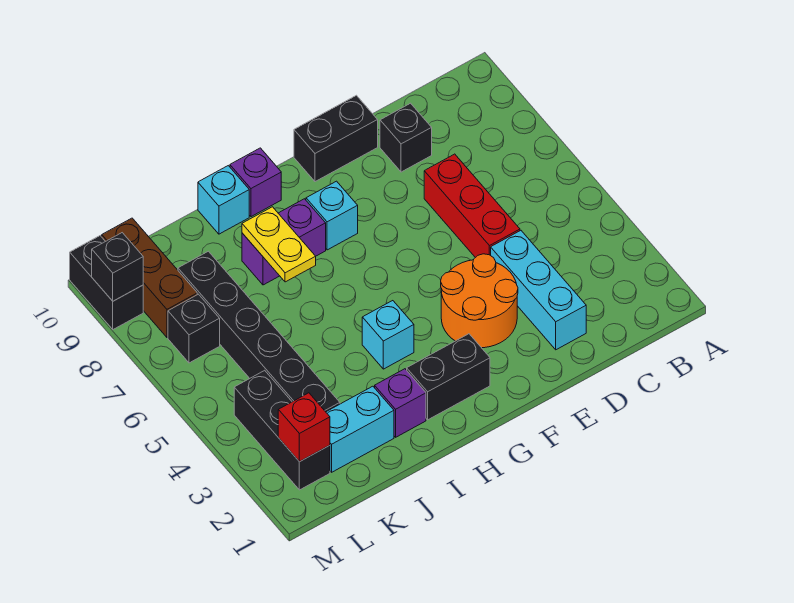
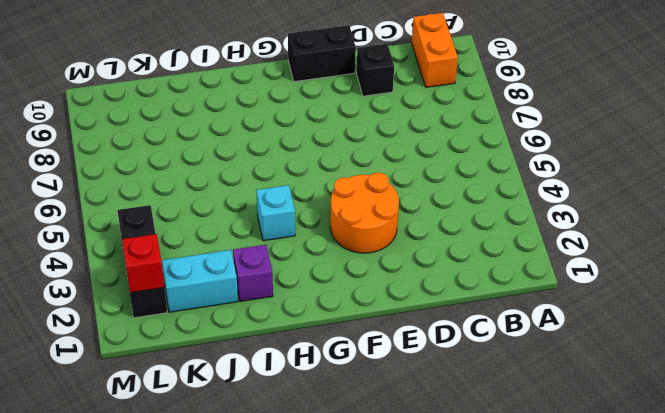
orange brick B9:B10 level 1 -> none
none -> cyan brick D2:D4 level 1
none -> red brick D5:D7 level 1
none -> black brick G2:H2 level 1

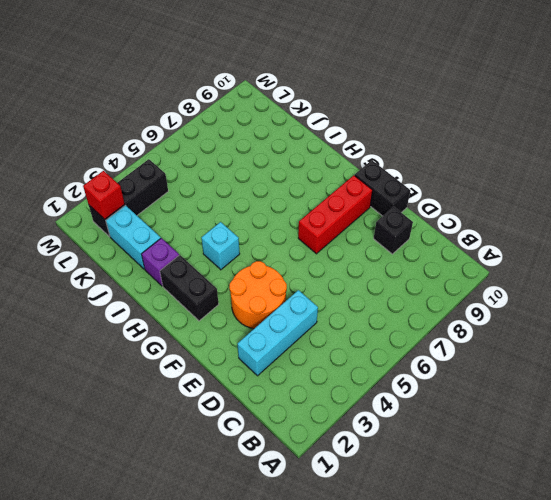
red brick F7:F9 level 1 -> red brick D5:D7 level 1
none -> cyan brick G8 level 1
none -> purple brick H8:I8 level 1
none -> purple brick H10 level 1

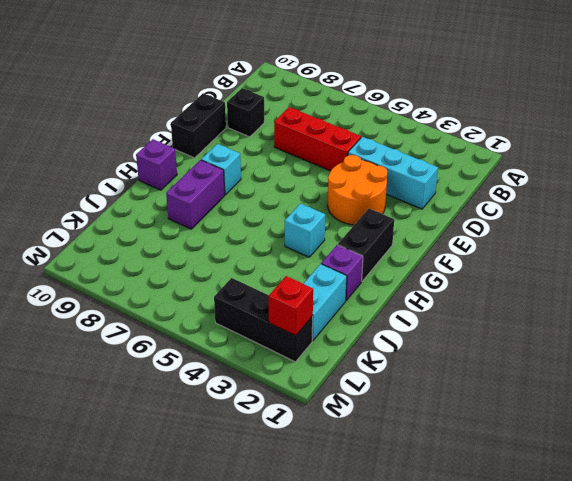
none -> cyan brick I10 level 1
none -> black brick K3:K8 level 1
none -> black brick L7 level 1

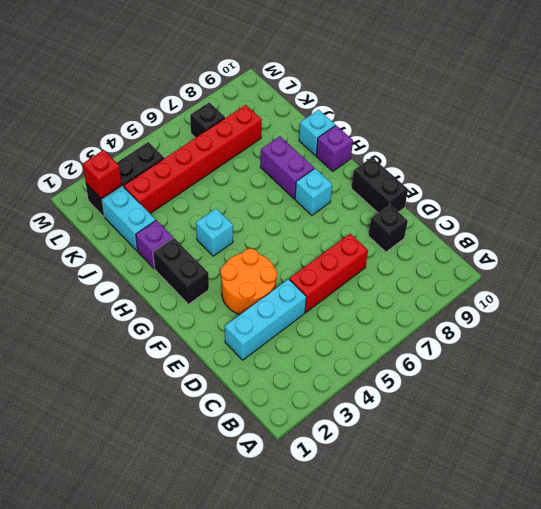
red brick K3:K8 level 1 -> black brick K3:K8 level 1
none -> brown brick L8:L10 level 1
none -> black brick M9:M10 level 1
none -> yellow plate I7:I8 level 2

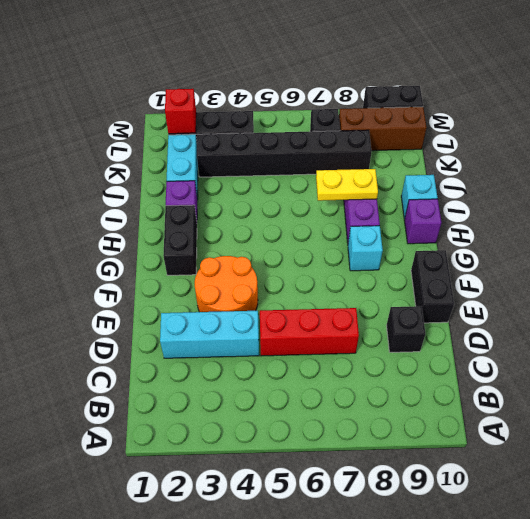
none -> cyan brick H4 level 1
none -> black brick M9 level 2

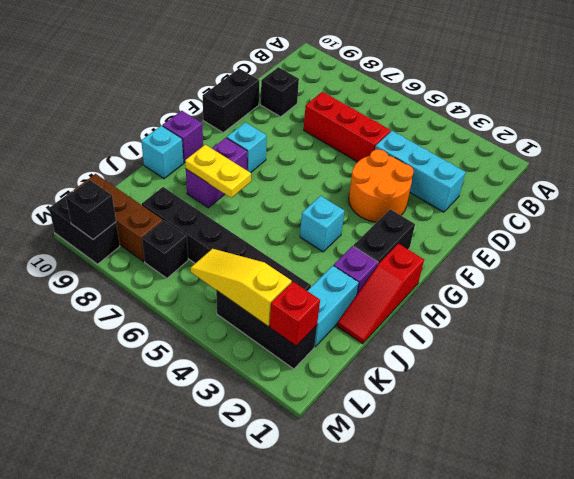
red slope H1:J1 level 1 top H -> none
yellow slope L3:L5 level 2 top 3 -> none

